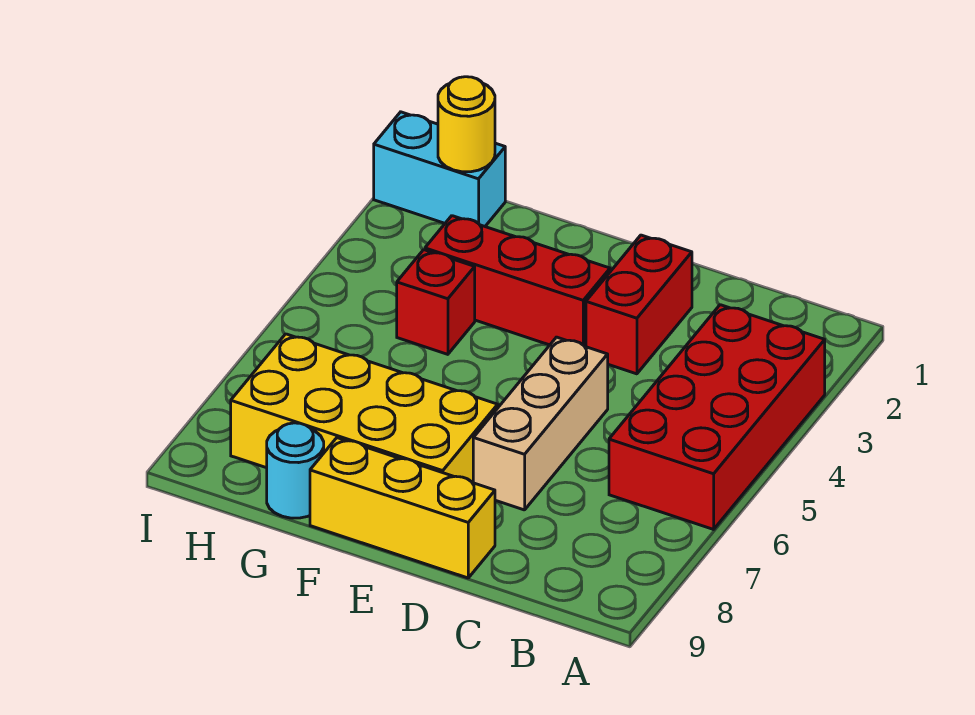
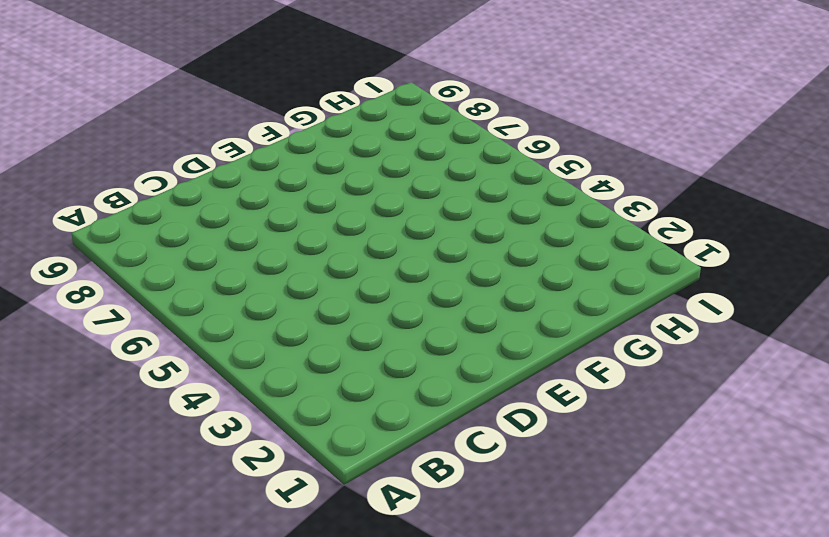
none -> red brick A3:B6 level 1
none -> red brick D2:D3 level 1

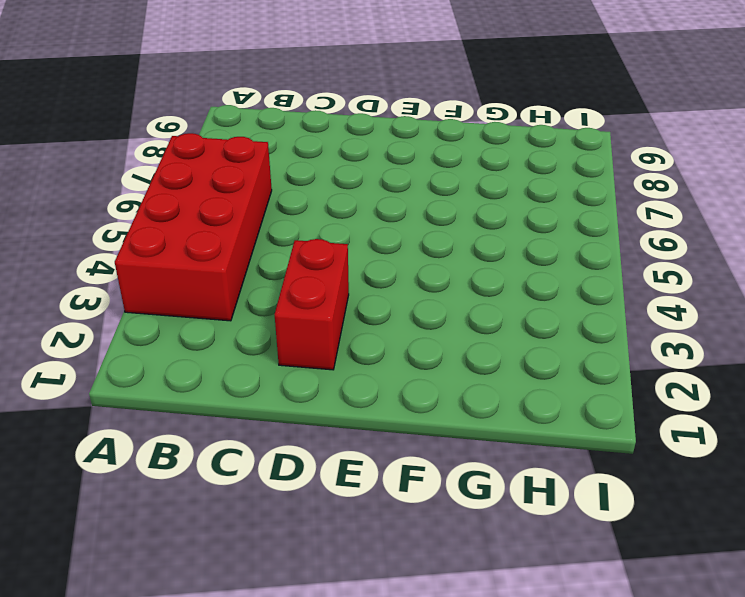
none -> tan brick D5:D7 level 1
none -> yellow brick D9:F9 level 1

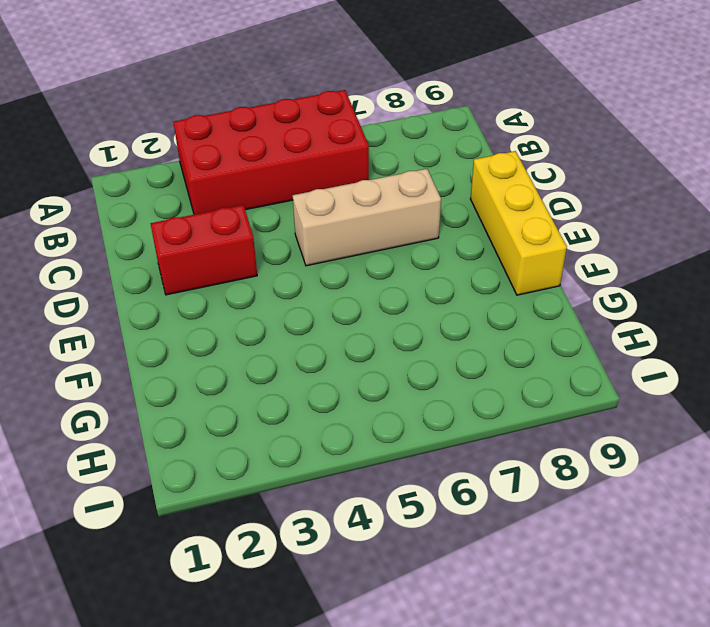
none -> red brick E3:G3 level 1
none -> yellow brick E7:H8 level 1

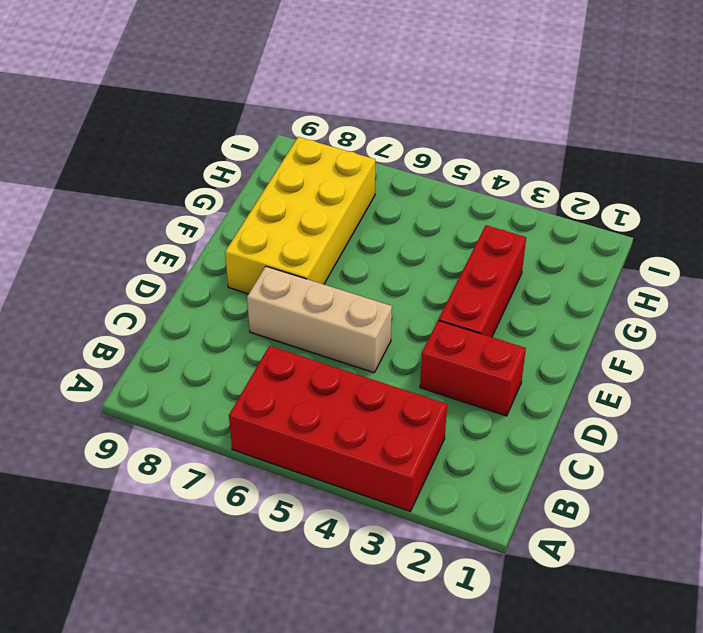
none -> yellow brick D9:F9 level 1
none -> red brick G4 level 1

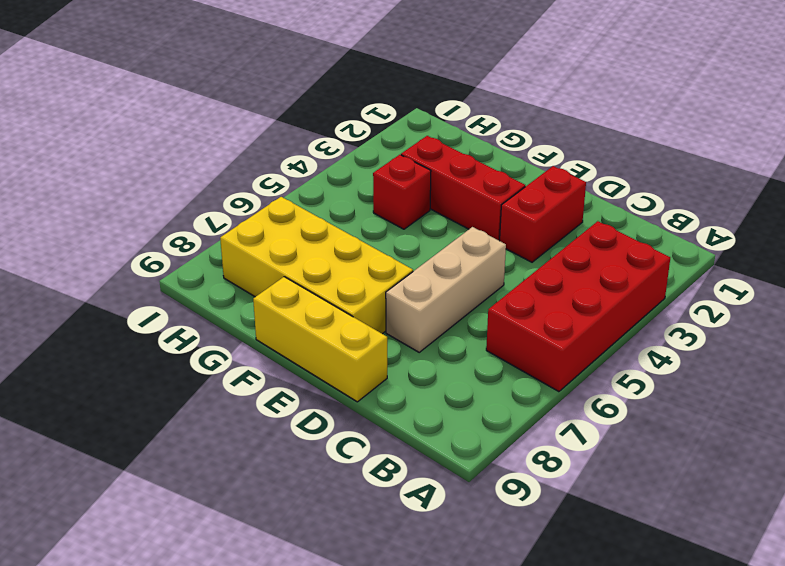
none -> cyan round brick G9 level 1
none -> cyan brick H1:I1 level 1

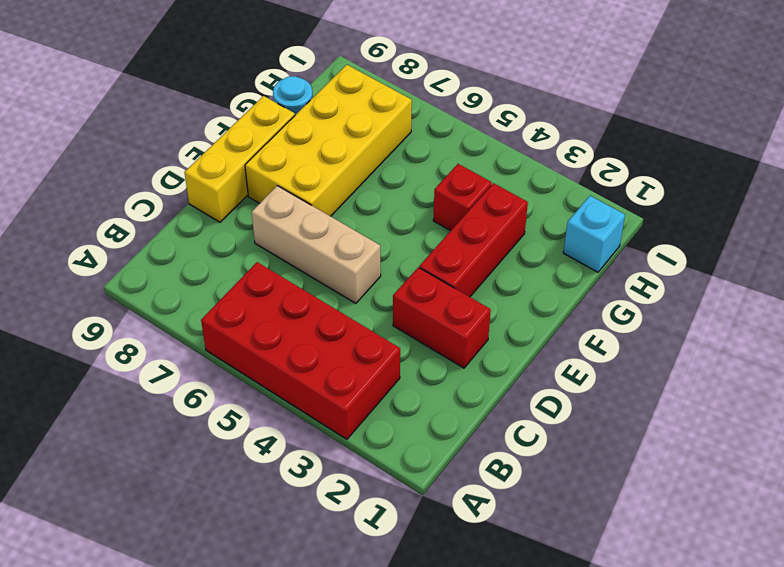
cyan brick H1 level 1 -> cyan brick H1:I1 level 1
none -> yellow round brick H1 level 2

